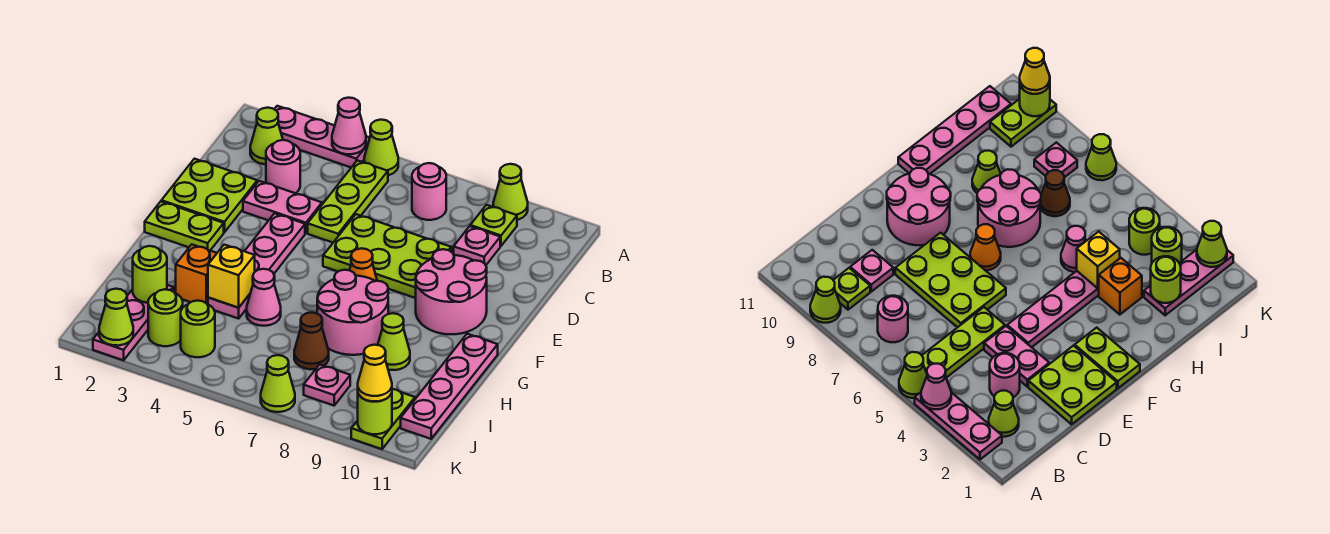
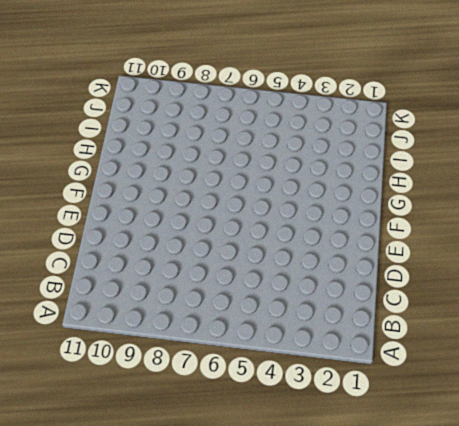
none -> pink plate A2:A4 level 1
none -> lime cone A5 level 1
none -> lime cone A9 level 1
none -> lime cone B2 level 1

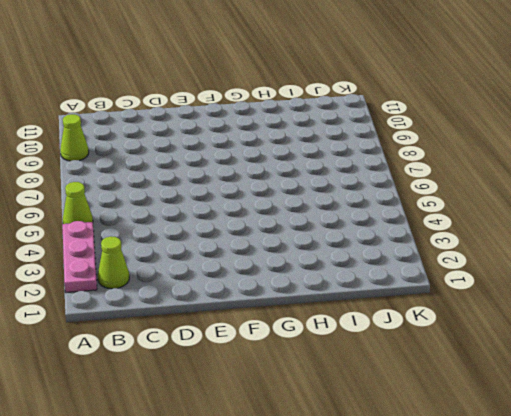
none -> lime plate B5:D5 level 1
none -> pink round brick B7 level 1
none -> lime plate B9 level 1
none -> pink round brick C3 level 1

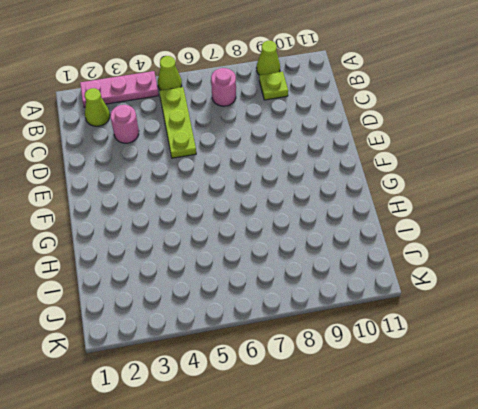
none -> pink plate C9 level 1
none -> lime plate D1:E2 level 1
none -> pink plate D3:D4 level 1
none -> lime plate D6:E8 level 1

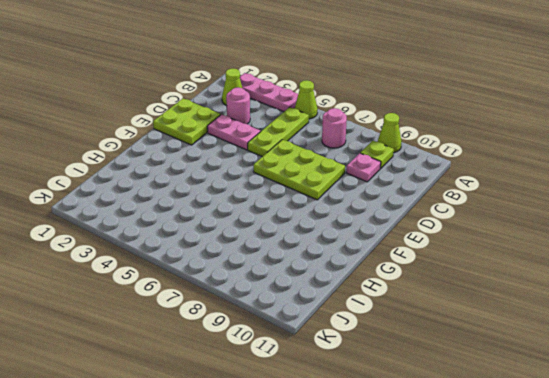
none -> pink plate E4:H4 level 1
none -> pink round brick E9:F10 level 1
none -> lime plate F1:F2 level 1
none -> orange cone F7 level 1

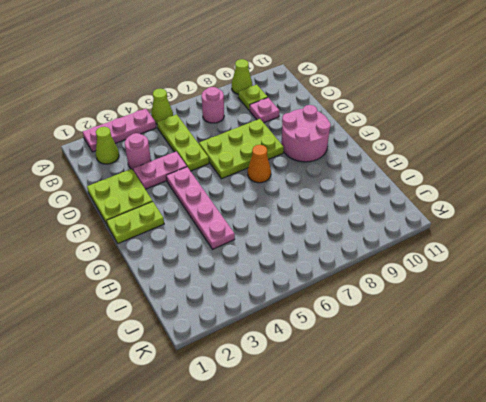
none -> pink round brick G7:H8 level 1
none -> pink plate G11:J11 level 1
none -> orange brick H3 level 1
none -> pink cone H5 level 1

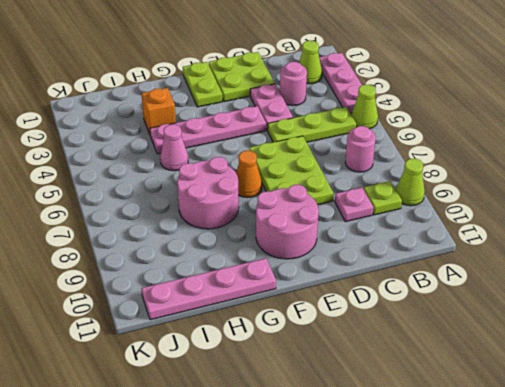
none -> lime cone H9 level 1
none -> pink plate I2:K2 level 1
none -> brown cone I7 level 1
none -> lime round brick J3 level 1

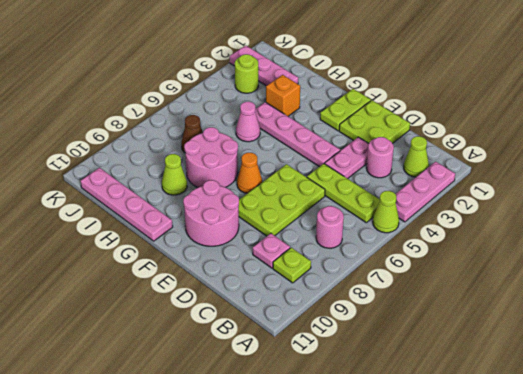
none -> lime cone A9 level 1
none -> lime round brick J4 level 1
none -> pink plate J8 level 1
none -> lime plate J10:K10 level 1

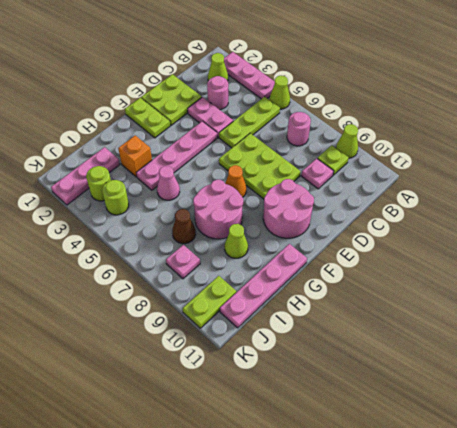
none -> lime cone K7 level 1
none -> pink cone A4 level 2
none -> yellow brick H4 level 2
none -> lime round brick I2 level 2

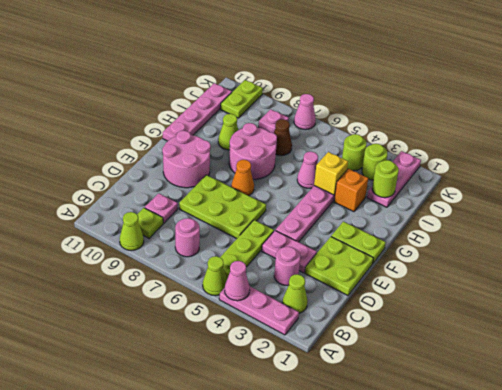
pink cone K7 level 1 -> lime cone K7 level 1
none -> lime cone K2 level 2
none -> lime round brick K10 level 2
none -> yellow cone K10 level 3

